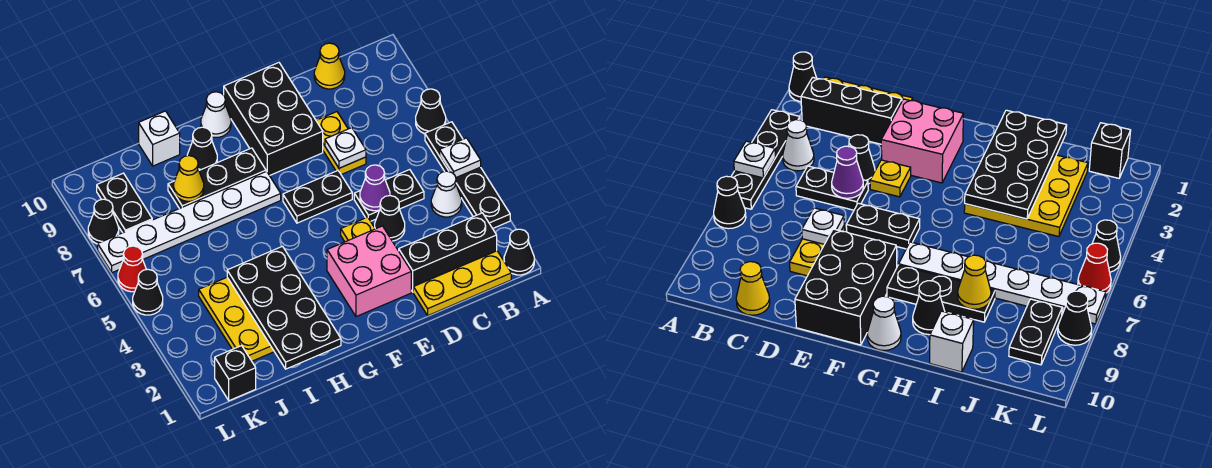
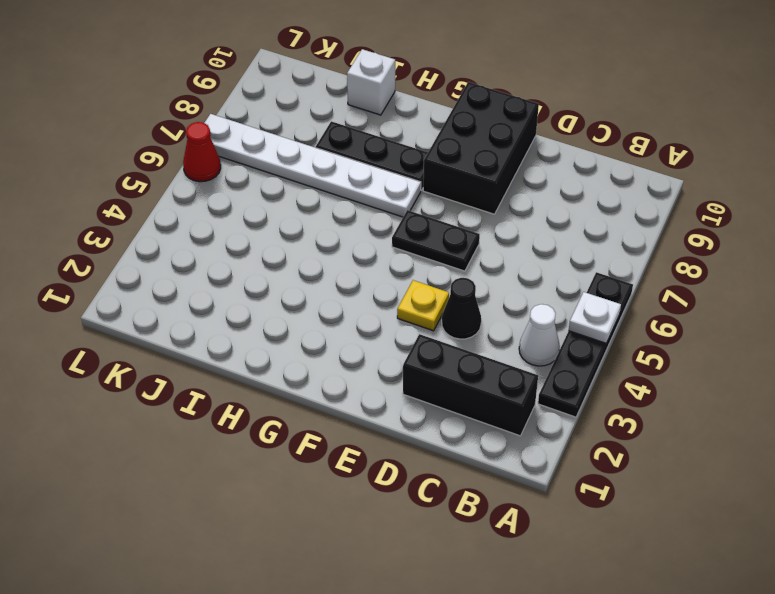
none -> black cone A1 level 1
none -> black cone A7 level 1
none -> yellow plate B1:D1 level 1
none -> black plate C5:D5 level 1

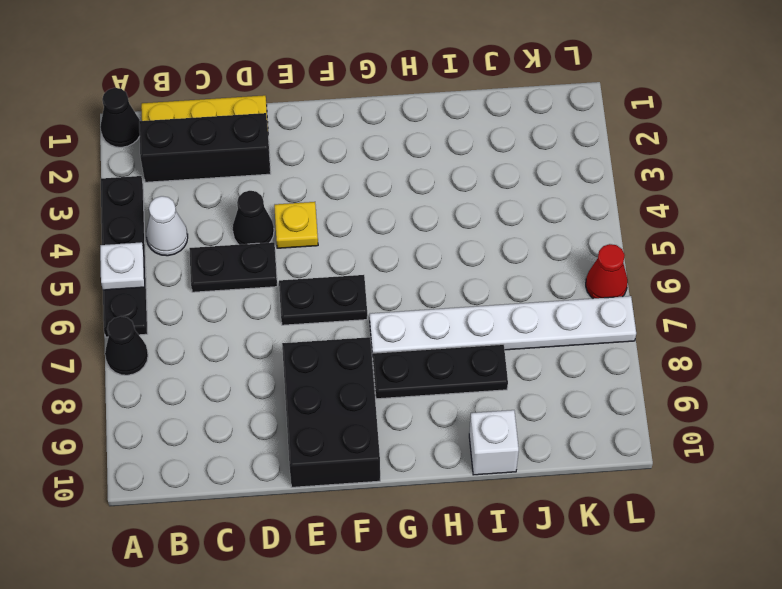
none -> yellow cone C10 level 1
none -> yellow plate D7:D8 level 1
none -> pink brick E2:F3 level 1
none -> white cone G10 level 1

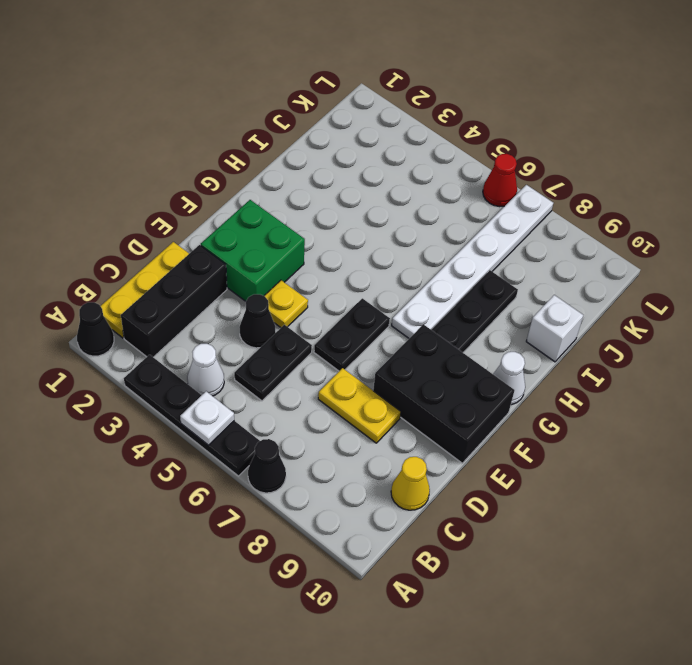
green brick E2:F3 level 1 -> pink brick E2:F3 level 1
none -> yellow plate H2:J4 level 1
none -> black cone H9 level 1
none -> black brick K1 level 1
none -> black plate K8:K9 level 1

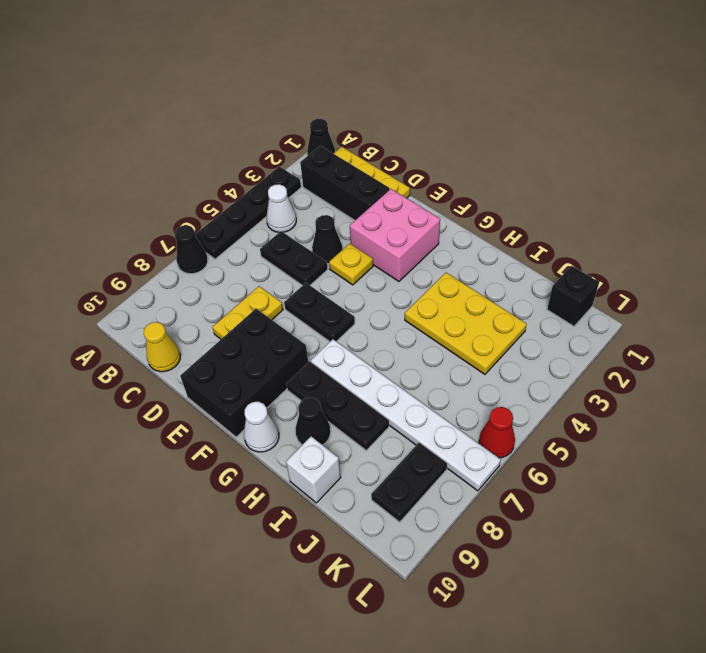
yellow plate H3:J4 level 1 -> yellow plate H2:J4 level 1
none -> black cone L5 level 1
none -> black cone L8 level 1
none -> white plate A5 level 2
none -> purple cone D5 level 2

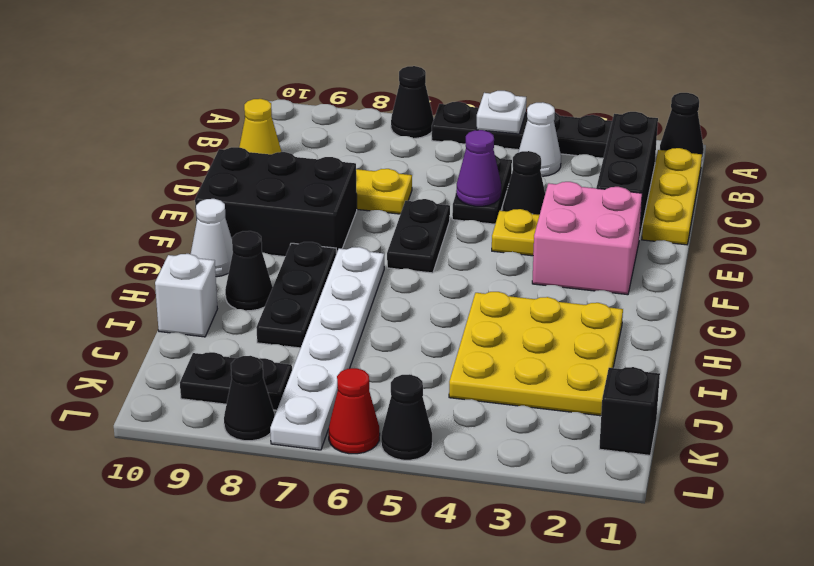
none -> white plate D7 level 2
none -> black plate H1:I4 level 2
none -> yellow cone I8 level 2

